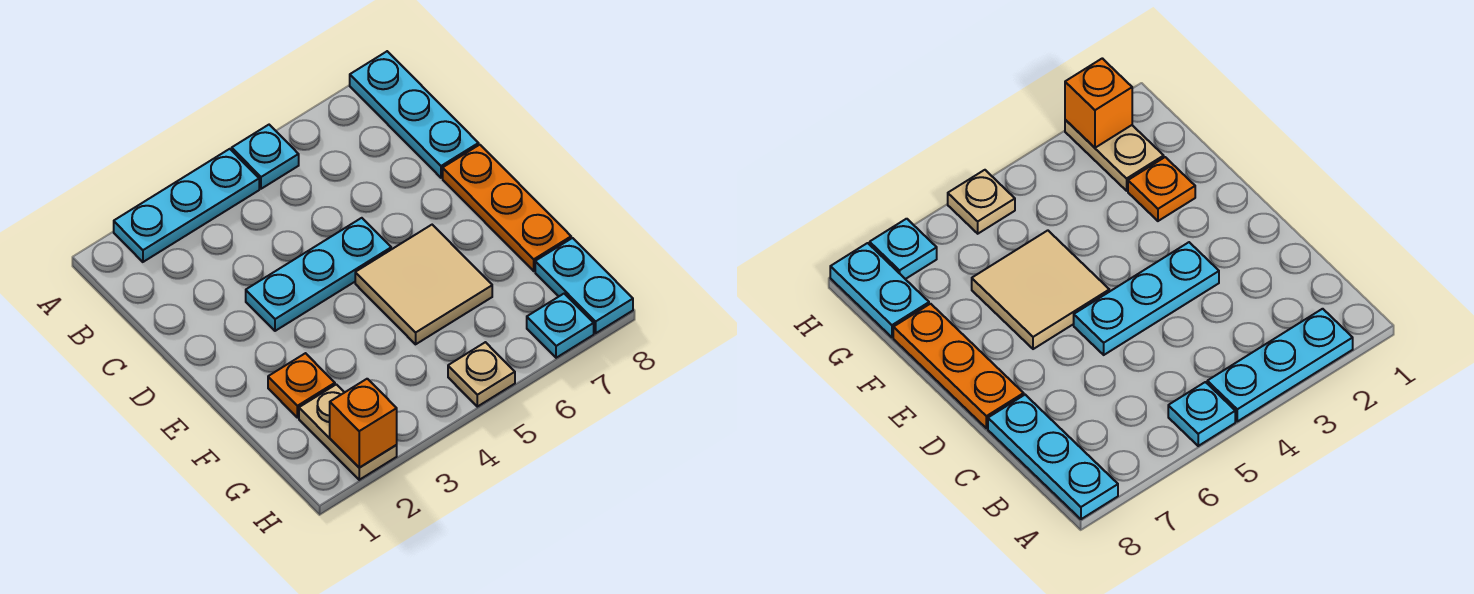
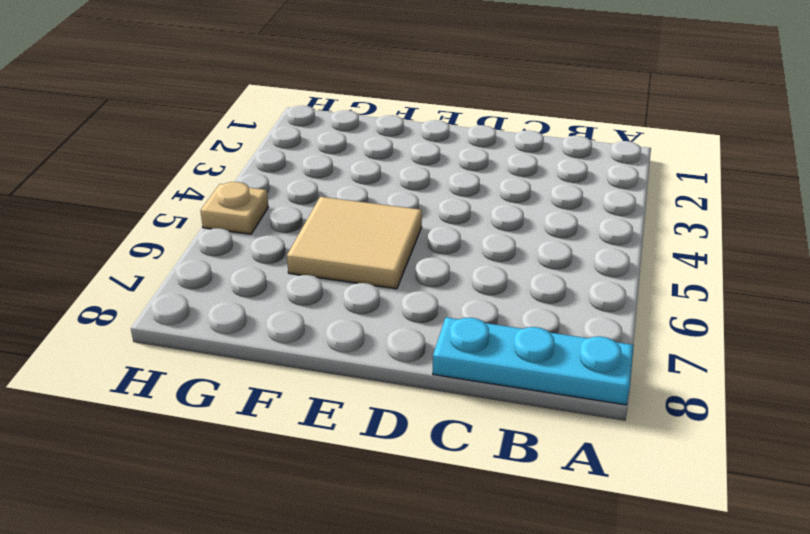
none -> cyan plate A2:A4 level 1
none -> cyan plate A5 level 1
none -> cyan plate D3:D5 level 1

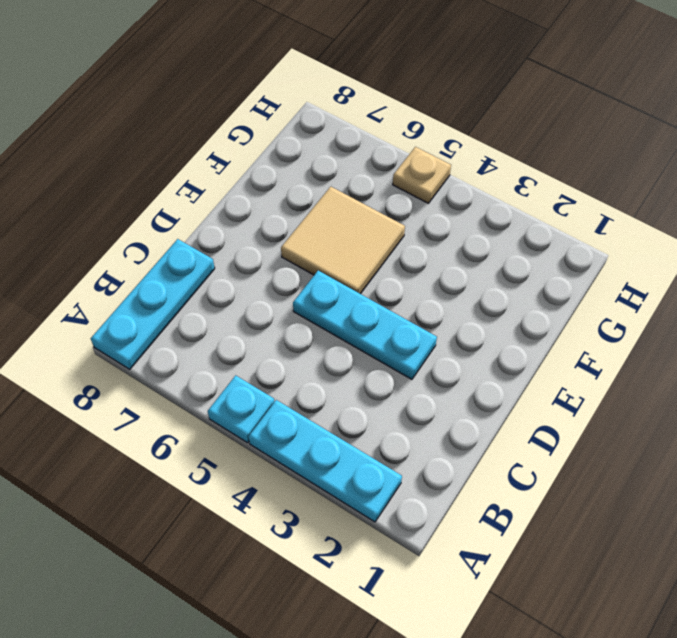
none -> orange plate D8:F8 level 1
none -> orange plate F2 level 1
none -> tan plate G2:H2 level 1

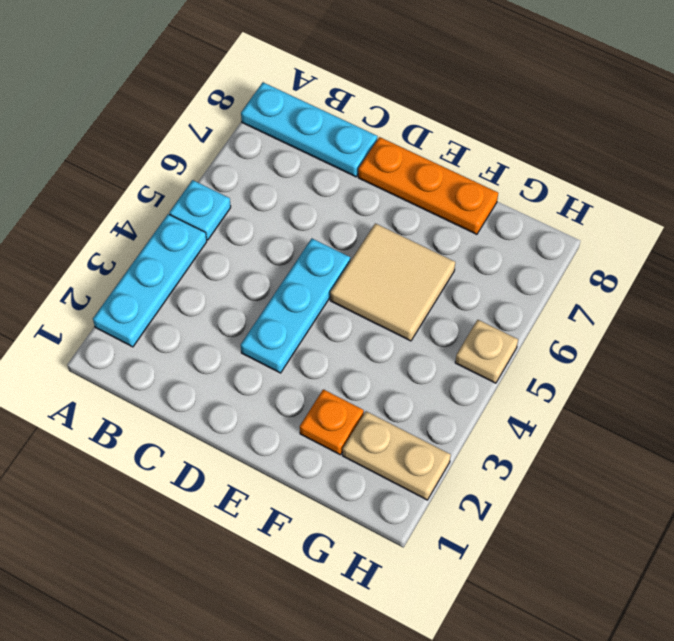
none -> cyan plate G8:H8 level 1
none -> cyan plate H7 level 1
none -> orange brick H2 level 2

